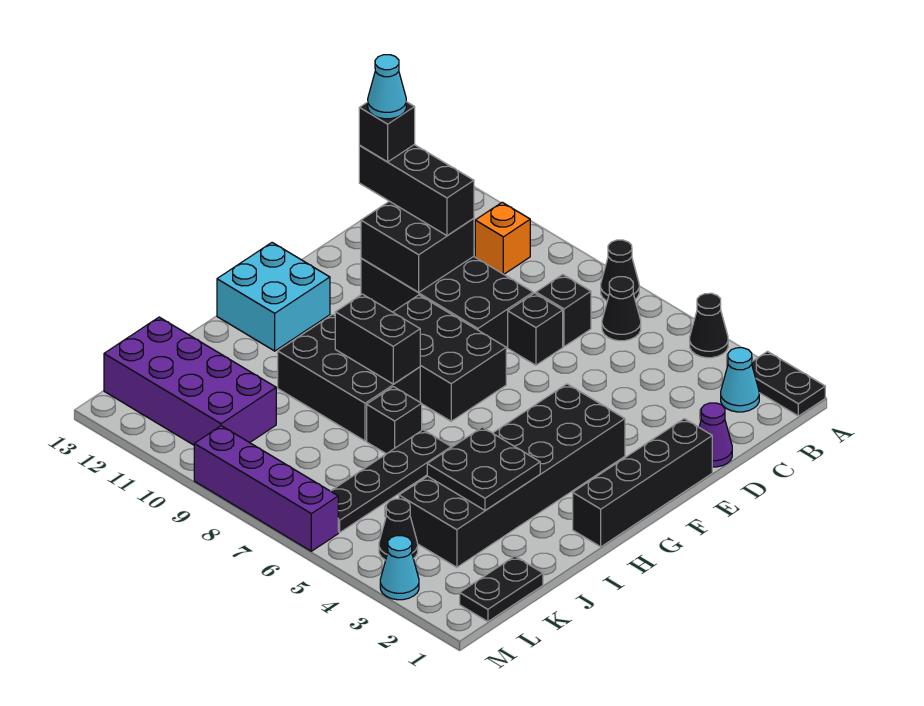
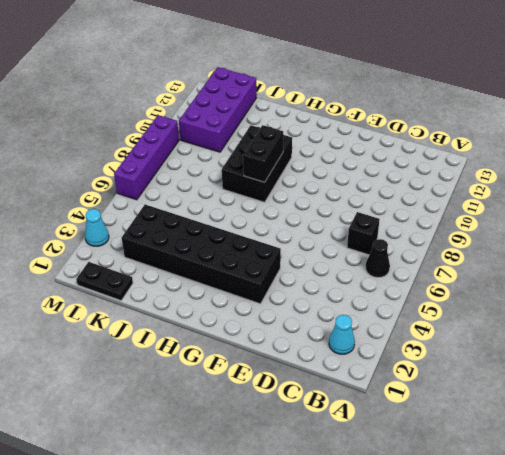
none -> black plate A1:A2 level 1
none -> black cone A4 level 1
none -> black cone A7 level 1

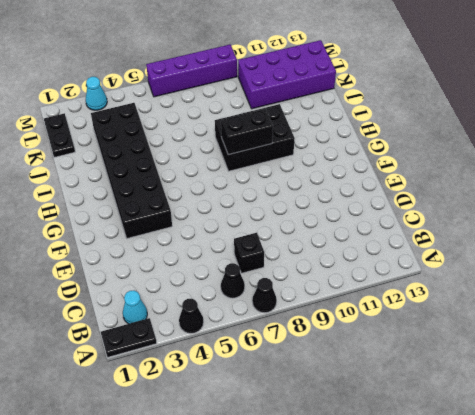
none -> orange brick B10 level 1
none -> purple cone D1 level 1
none -> black brick D7 level 1

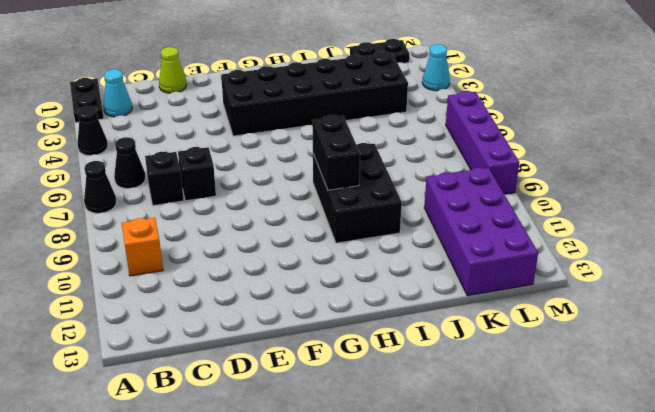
lime cone D1 level 1 -> purple cone D1 level 1
none -> black brick D8:E11 level 1
none -> black brick E1:H1 level 1
none -> black brick F7:G9 level 1

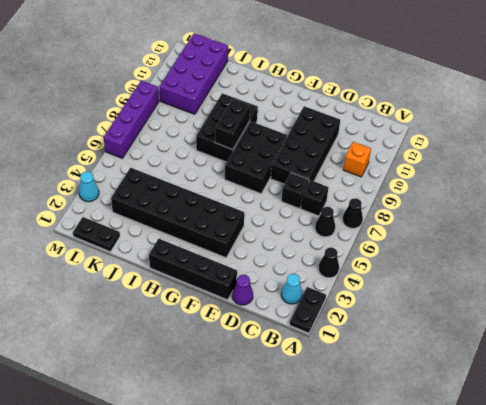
none -> cyan brick G12:H13 level 1
none -> black plate I6:L6 level 1
none -> black brick I7 level 1

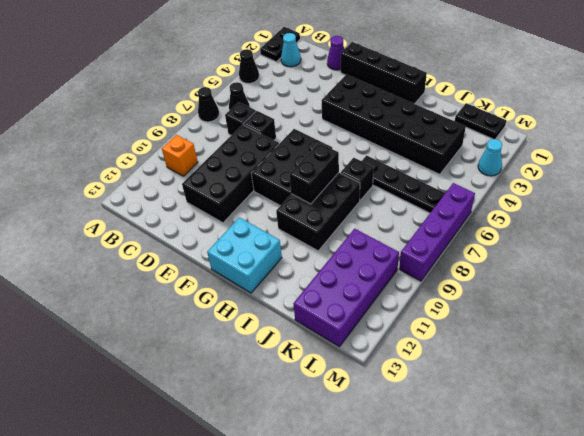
none -> black cone L4 level 1
none -> black brick D10:E11 level 2
none -> black plate I3:J4 level 2

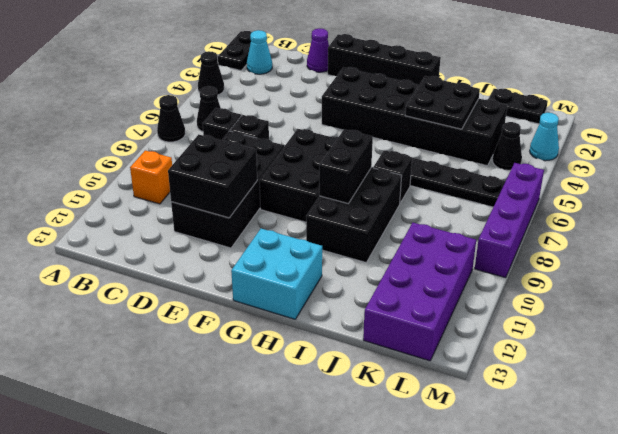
none -> black brick D10:D12 level 3
none -> black brick D12 level 4
none -> cyan cone D12 level 5

